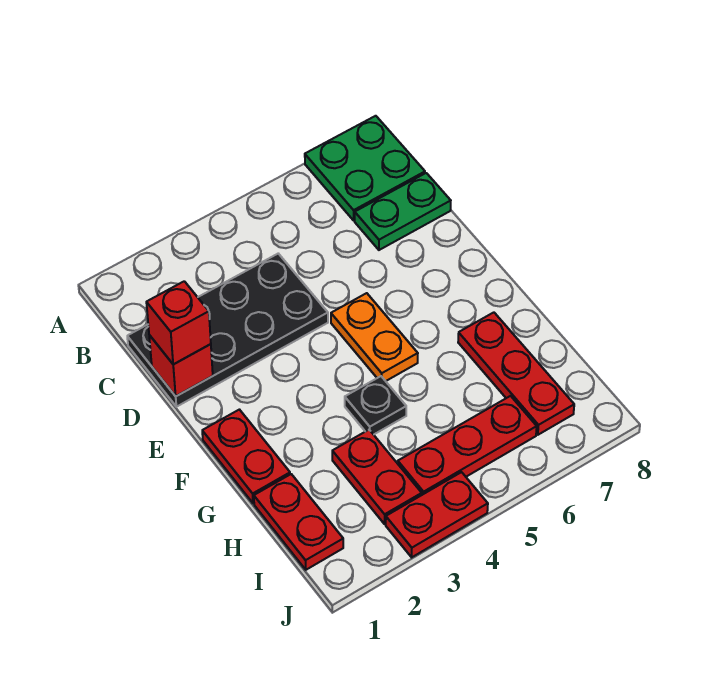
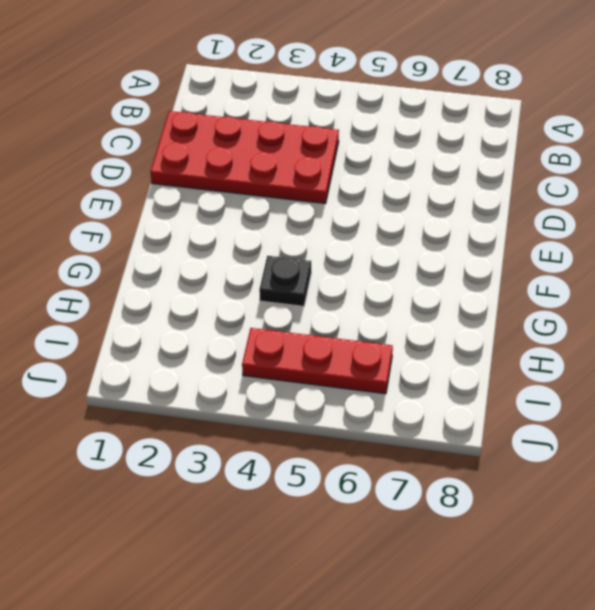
red plate C1:D4 level 1 -> black plate C1:D4 level 1
none -> green plate A7:B8 level 1
none -> green plate C7:C8 level 1
none -> orange plate E5:F5 level 1

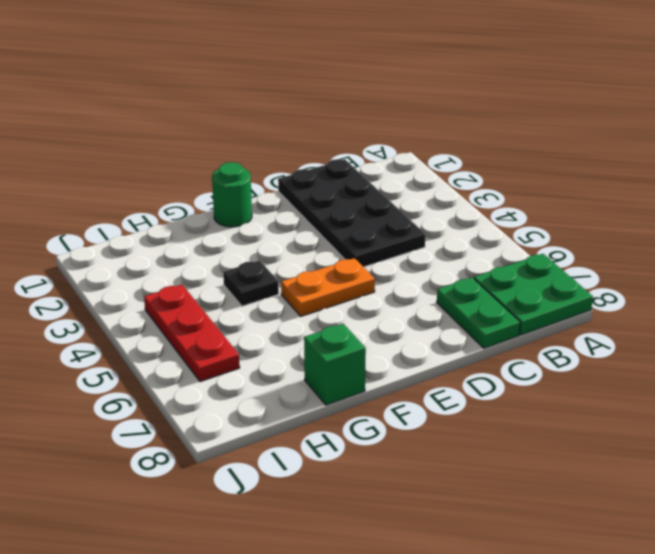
green round brick F1 level 1 -> red plate F1:G1 level 1
green brick G8 level 1 -> none
none -> red plate G7:I7 level 1
none -> red plate H1:I1 level 1
none -> red plate H3:I3 level 1

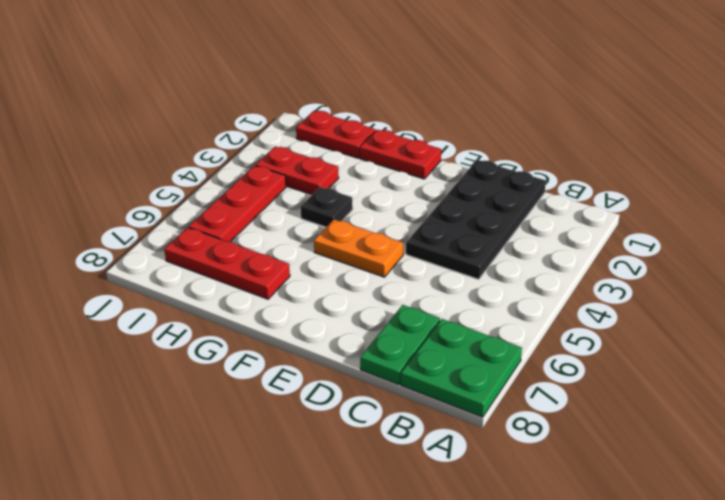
none -> red plate J3:J4 level 1
none -> red brick D1 level 2
none -> red brick D1 level 3

